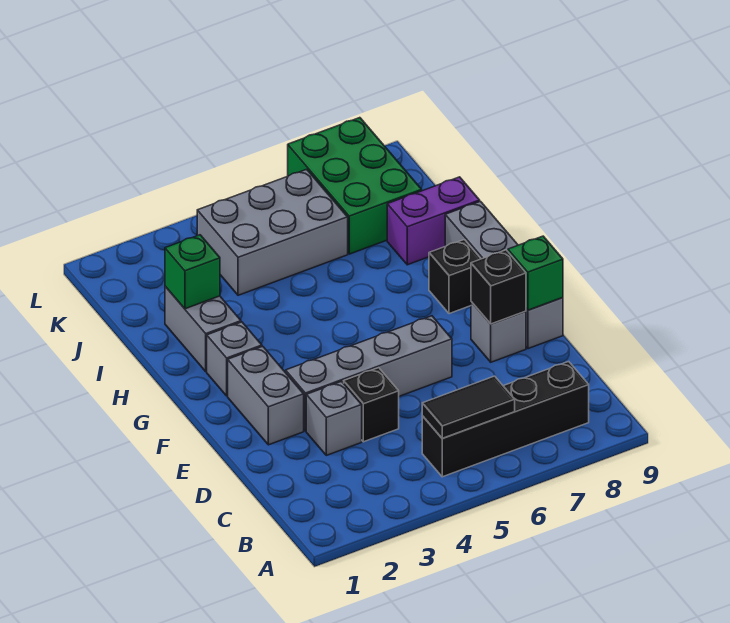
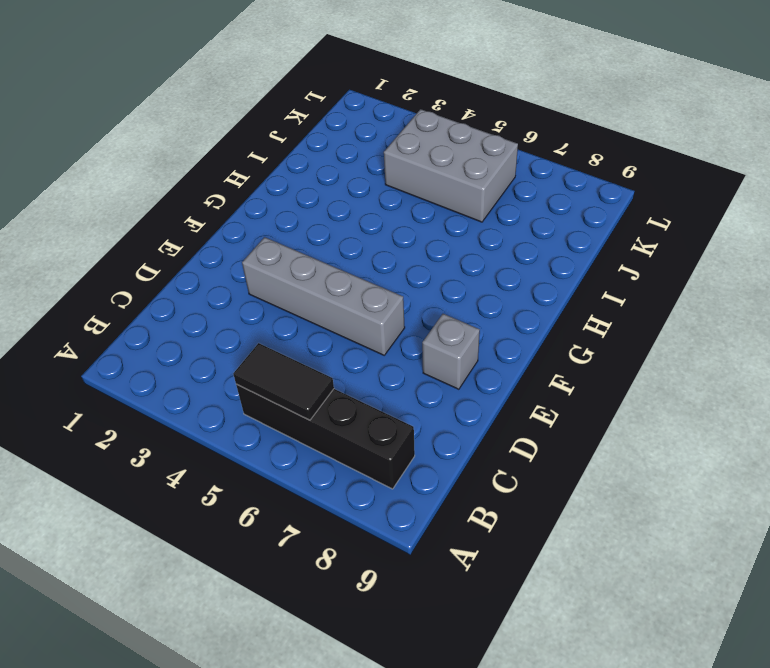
none -> grey brick D3 level 1
none -> black brick D4 level 1
none -> grey brick E2:F2 level 1

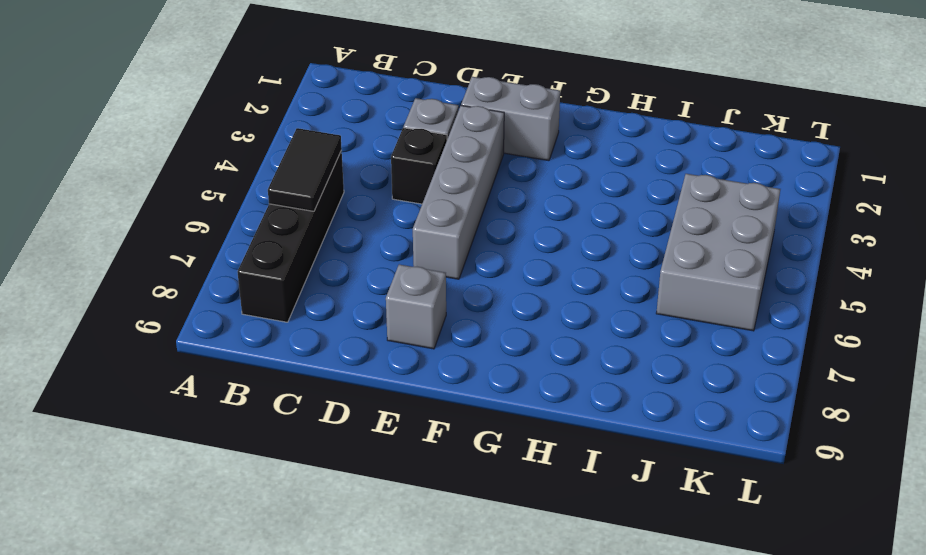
none -> grey brick E9:H9 level 1
none -> grey brick G2 level 1
none -> black brick G8 level 1

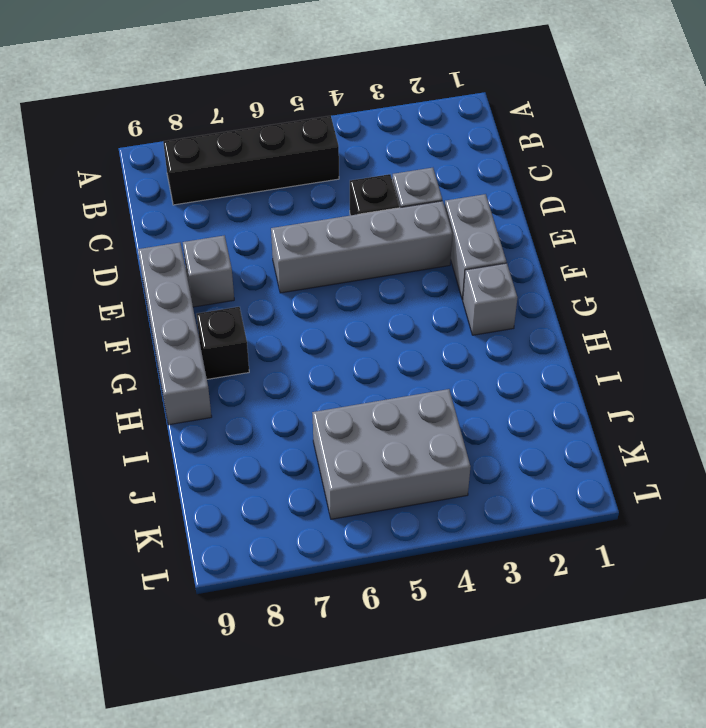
none -> grey brick H2:I2 level 1
none -> purple brick I8:I9 level 1
none -> green brick J7:L8 level 1

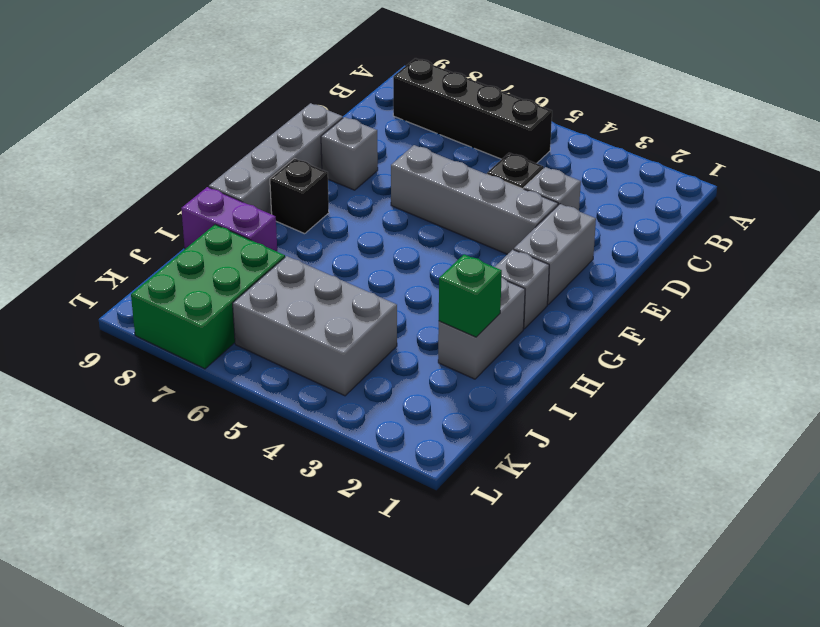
none -> black tile B5:B6 level 2
none -> black brick E8 level 2
none -> green brick E9 level 2

